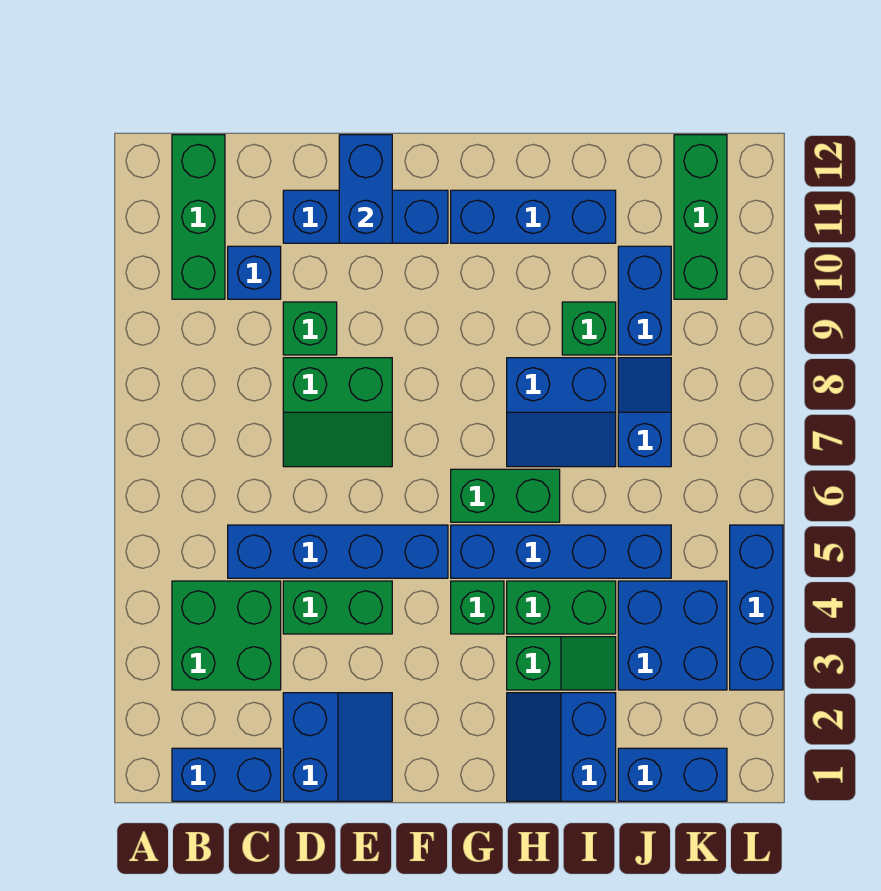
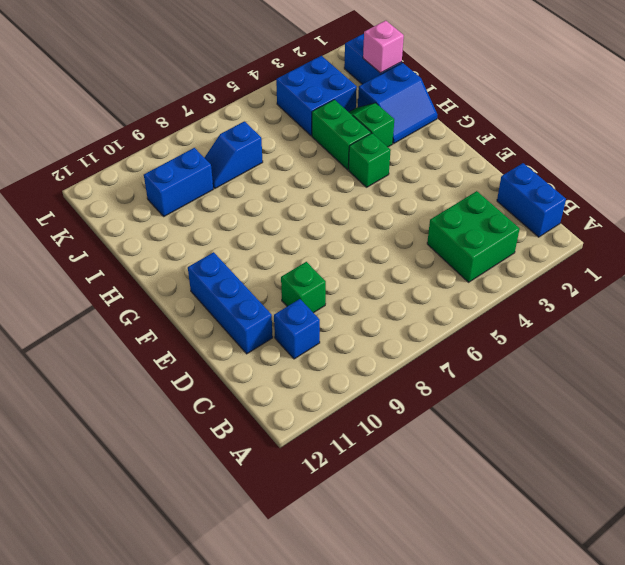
pink brick J1 level 2 -> none
none -> green brick B10:B12 level 1
none -> blue brick C5:F5 level 1
none -> blue slope D1:E2 level 1 top D

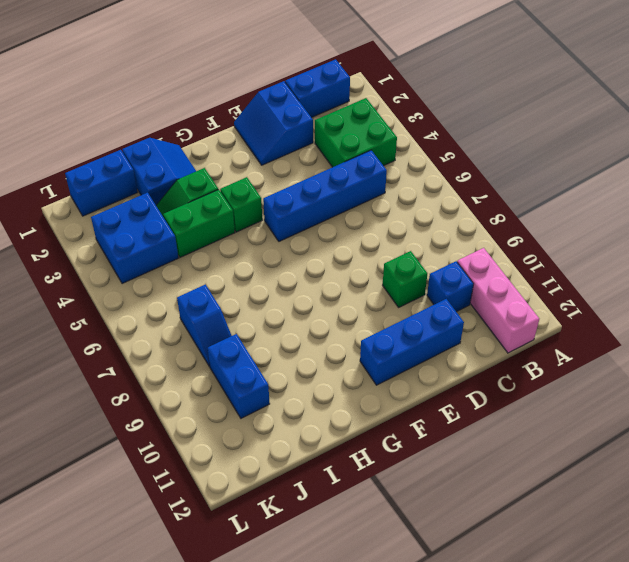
pink brick B10:B12 level 1 -> green brick B10:B12 level 1
none -> green brick D4:E4 level 1
none -> green slope D7:E8 level 1 top 8
none -> blue brick G5:J5 level 1

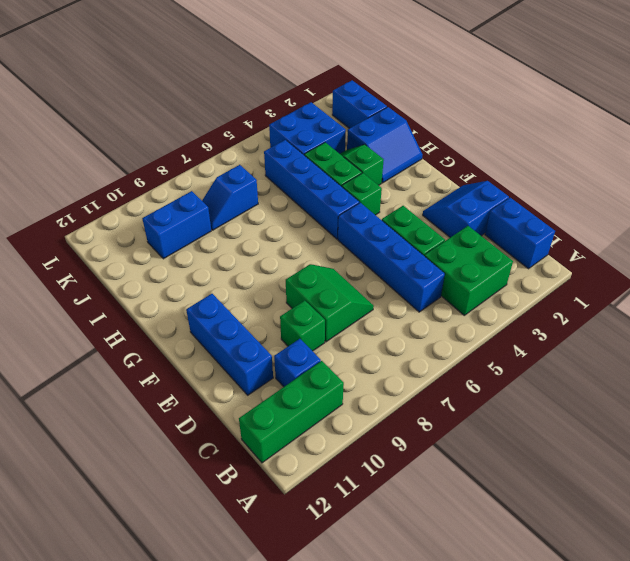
none -> green brick G6:H6 level 1
none -> blue brick G11:I11 level 1
none -> blue slope H7:I8 level 1 top 8

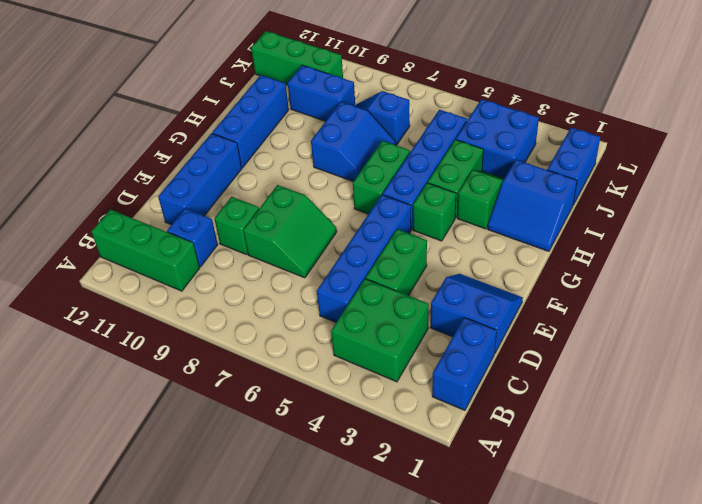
none -> green brick I9 level 1
none -> blue brick L3:L5 level 1
none -> blue brick E11:E12 level 2

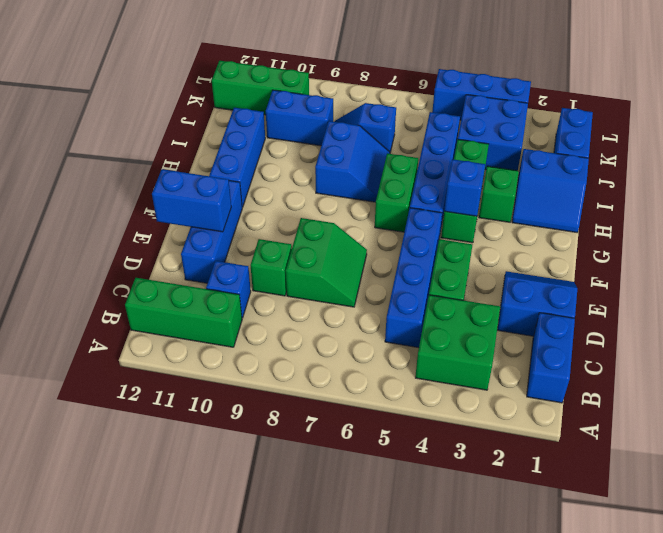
blue brick G4 level 2 -> none
none -> green brick I9 level 1

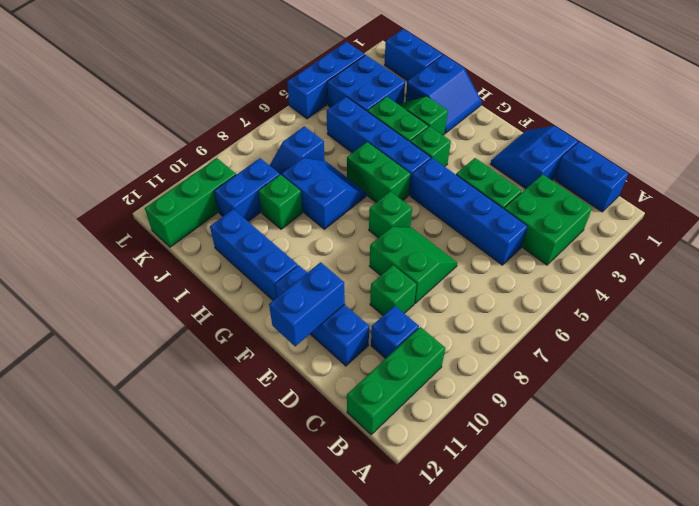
green brick F7 level 1 -> none

